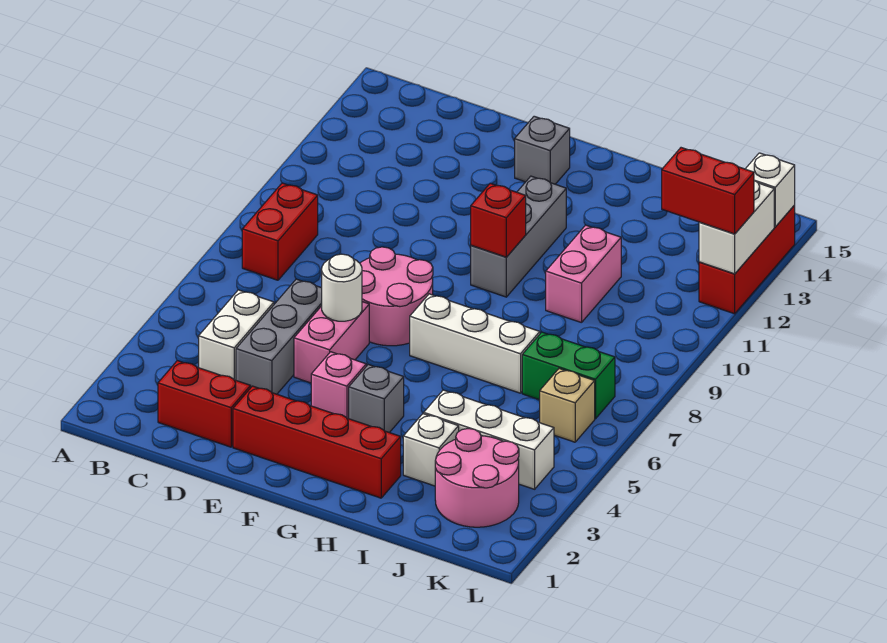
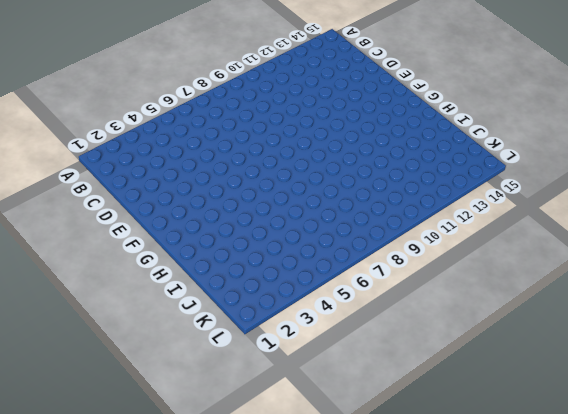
none -> red brick B8:B9 level 1
none -> red brick C2:D2 level 1
none -> white brick C4:C5 level 1

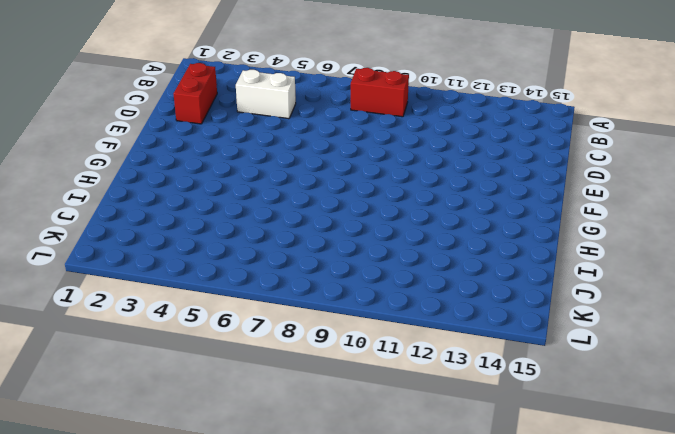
none -> grey brick D4:D6 level 1
none -> red brick E2:H2 level 1
none -> pink brick E5:E6 level 1

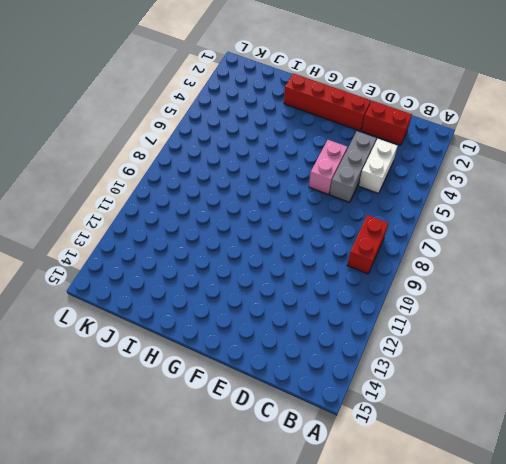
none -> pink round brick E7:F8 level 1
none -> pink brick F4 level 1
none -> grey brick F14 level 1

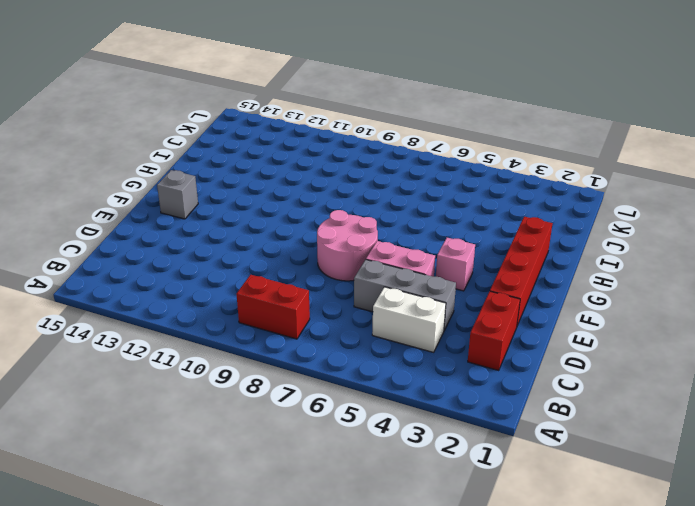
none -> grey brick G4 level 1
none -> white brick G7:I7 level 1
none -> grey brick G10:G12 level 1

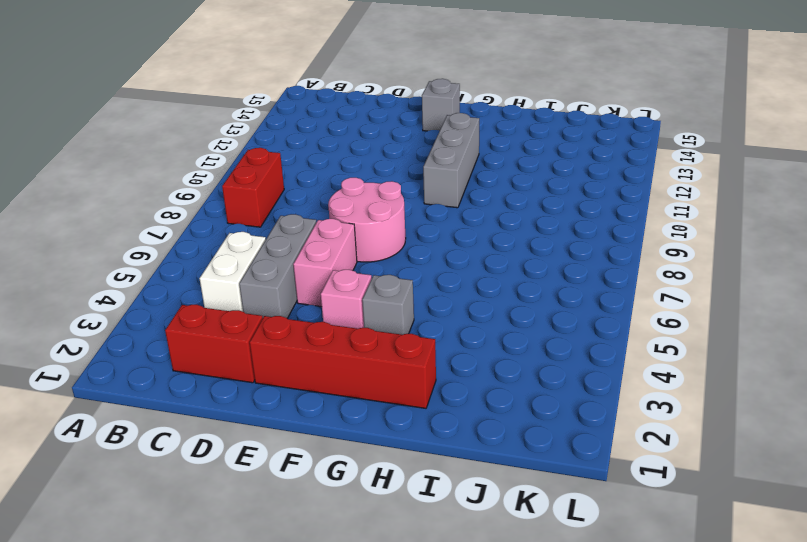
none -> white brick G7:I7 level 1
none -> white brick I3 level 1
none -> white brick I4:K4 level 1

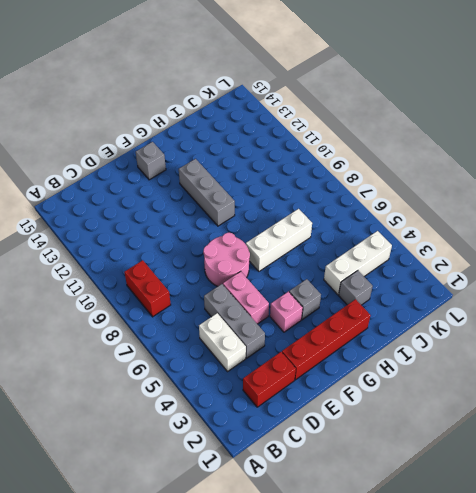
grey brick I3 level 1 -> white brick I3 level 1
none -> pink brick I10:I11 level 1
none -> pink round brick J2:K3 level 1
none -> green brick J7:K7 level 1

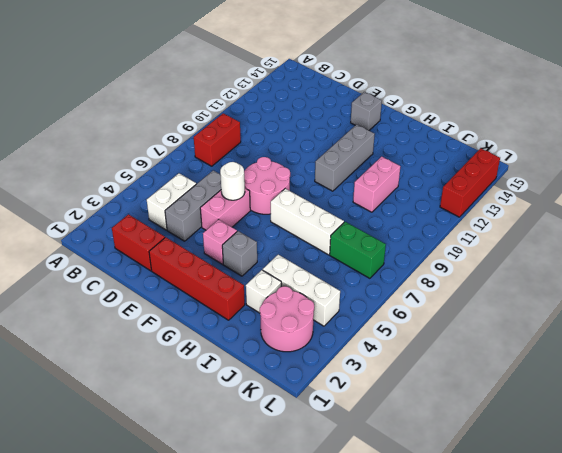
none -> tan brick K6 level 1
none -> red brick G10 level 2
none -> white brick L12:L13 level 2

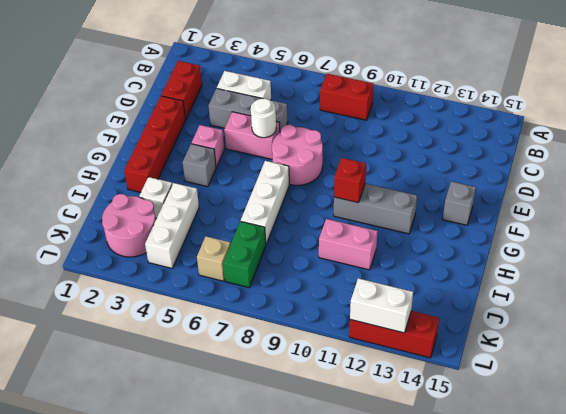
none -> white brick L14 level 2
none -> red brick K12:L12 level 3

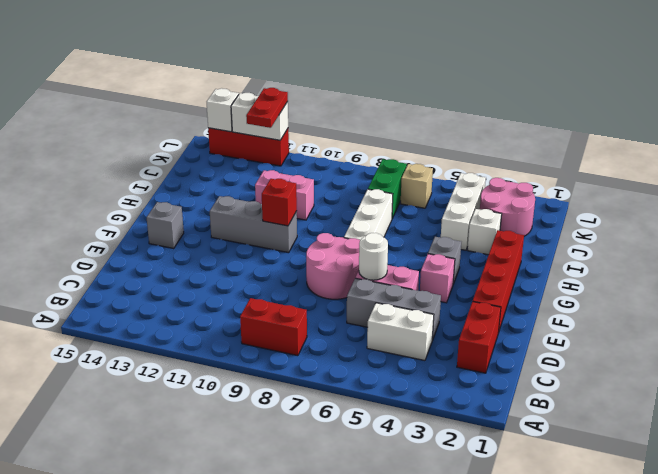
red plate K12:L12 level 3 -> red brick K12:L12 level 3

